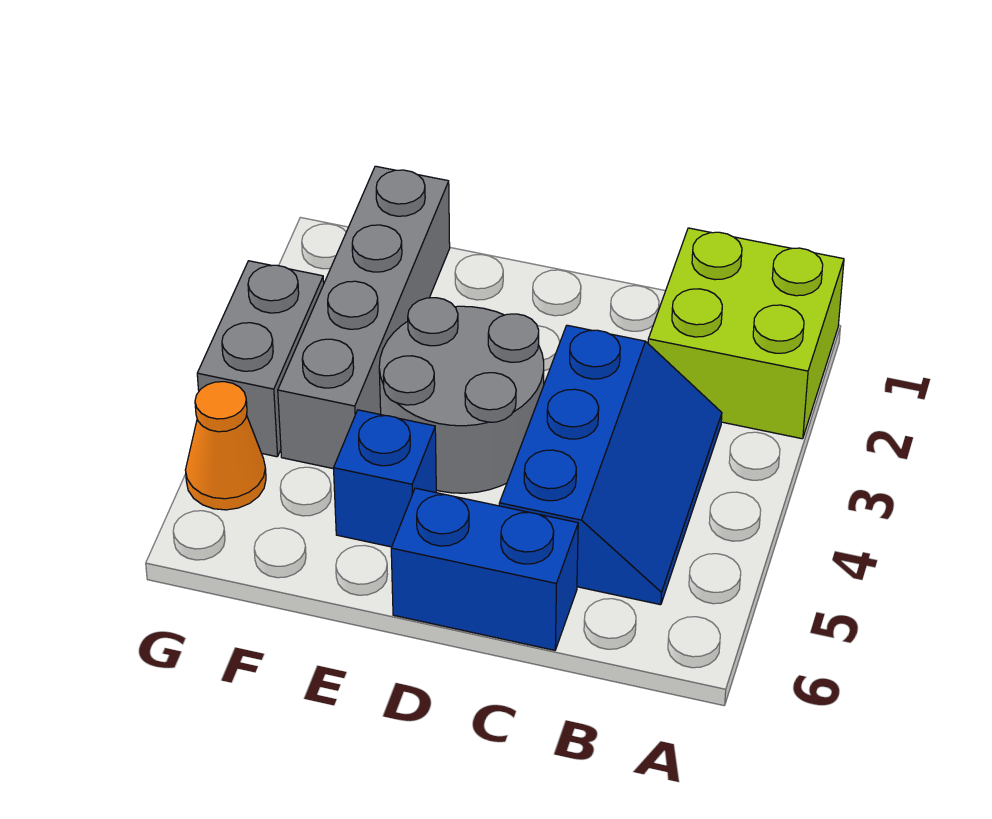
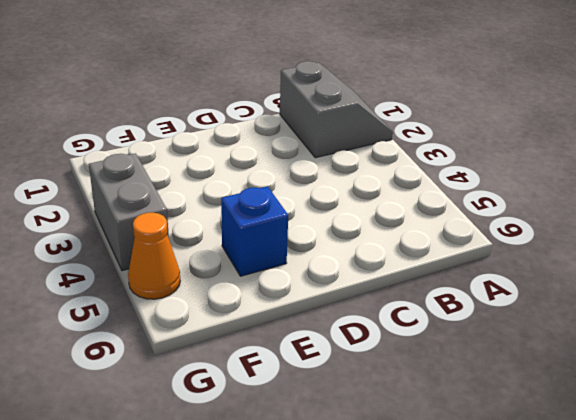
grey slope A1:B2 level 1 top B -> lime brick A1:B2 level 1
none -> blue slope B3:C5 level 1 top C
none -> blue brick C6:D6 level 1

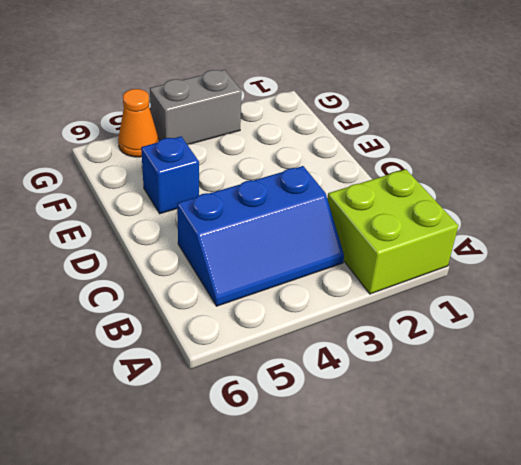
none -> blue brick C6:D6 level 1
none -> grey round brick D3:E4 level 1

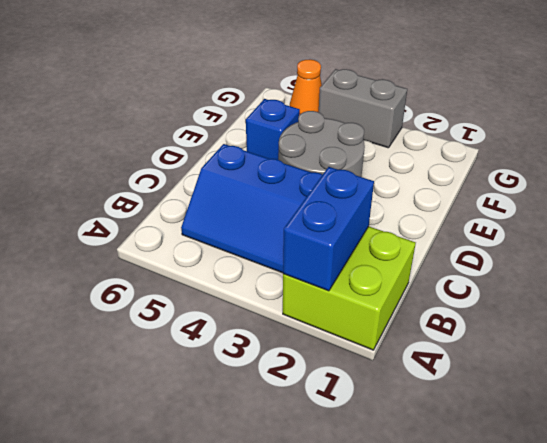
blue brick A2:B2 level 2 -> blue brick C6:D6 level 1
none -> grey brick F1:F4 level 1

